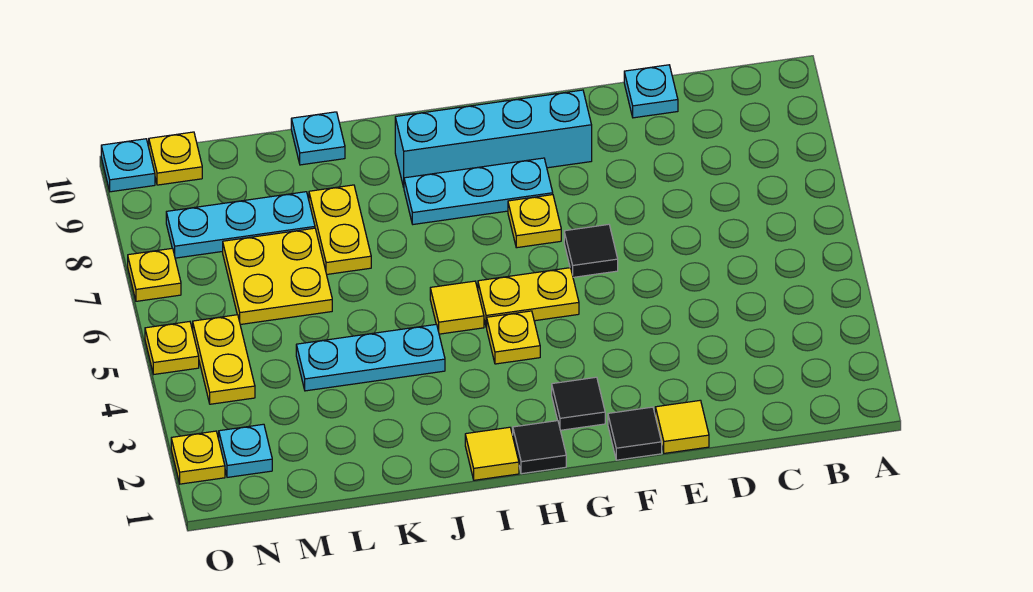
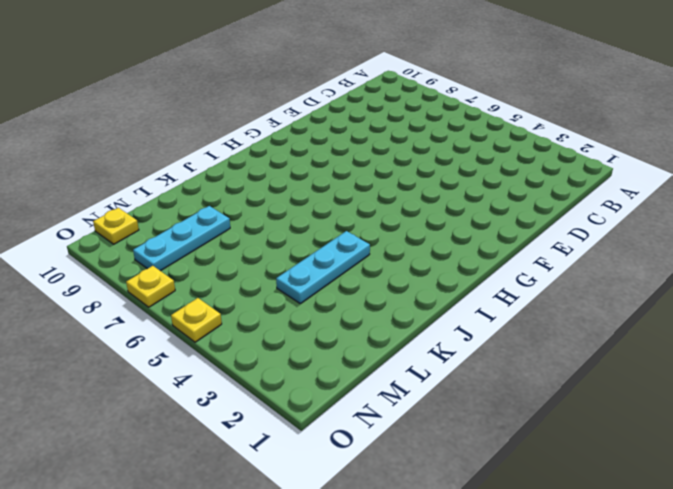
none -> cyan plate D10 level 1
none -> yellow tile E1 level 1
none -> black tile F1 level 1

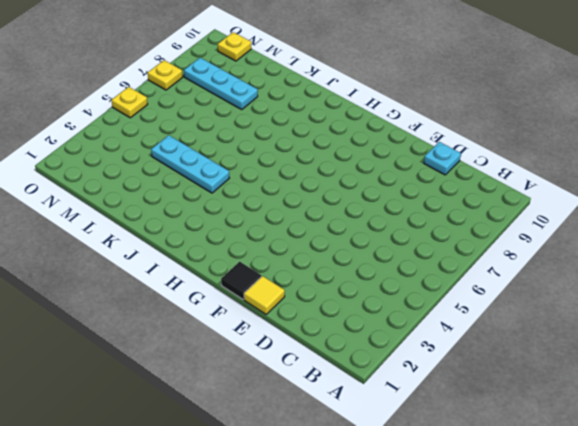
none -> black tile F6 level 1
none -> cyan brick F9:I9 level 1
none -> black tile G2 level 1

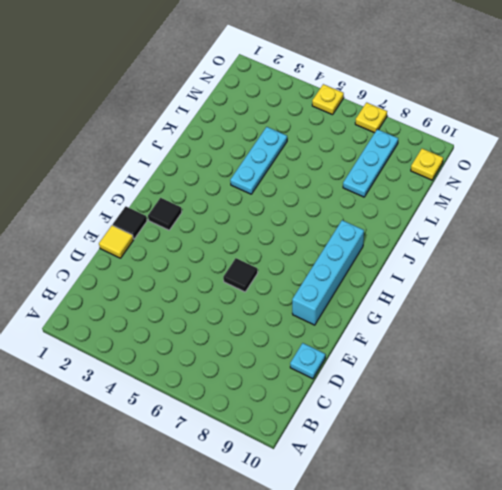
none -> yellow plate G5:H5 level 1
none -> yellow plate G7 level 1
none -> cyan plate G8:I8 level 1

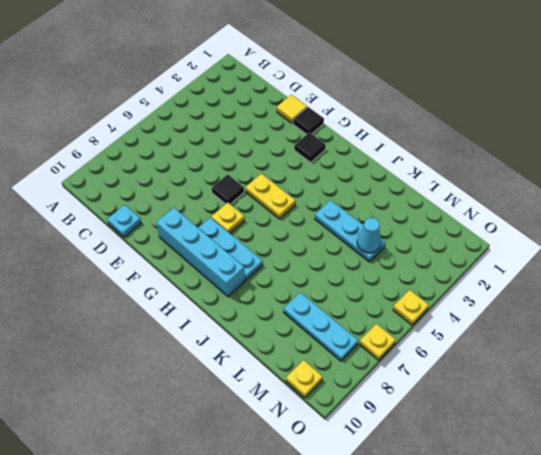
cyan cone L4 level 2 -> none
none -> black tile H1 level 1
none -> yellow plate H4 level 1
none -> yellow tile I1 level 1

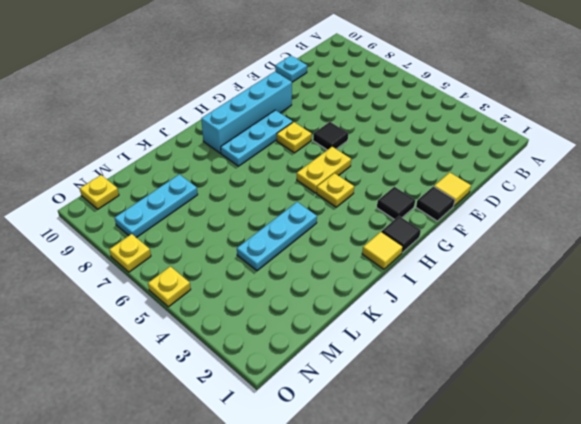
none -> yellow tile I5 level 1
none -> yellow plate K7:K8 level 1
none -> cyan plate K10 level 1

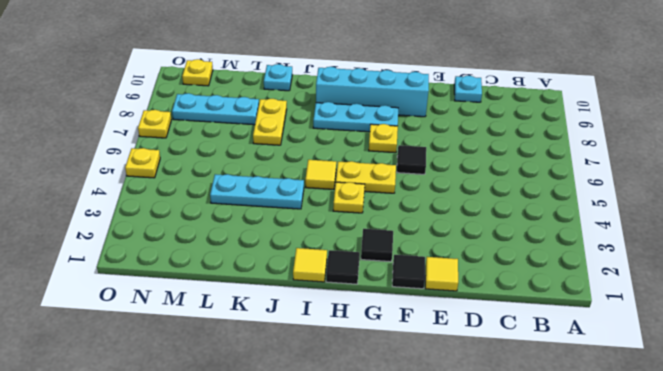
none -> yellow plate L6:M7 level 1
none -> cyan plate N2 level 1
none -> yellow plate N4:N5 level 1

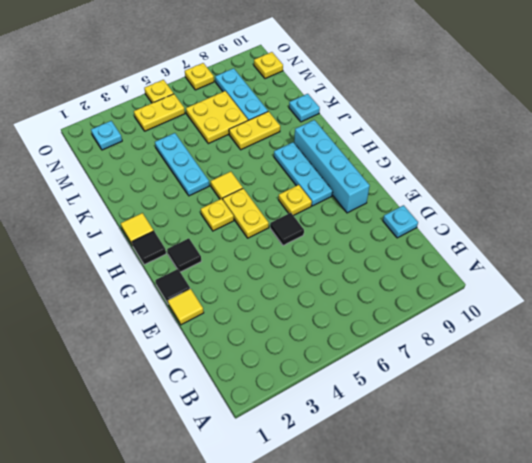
none -> yellow plate O2 level 1
none -> cyan plate O10 level 1

